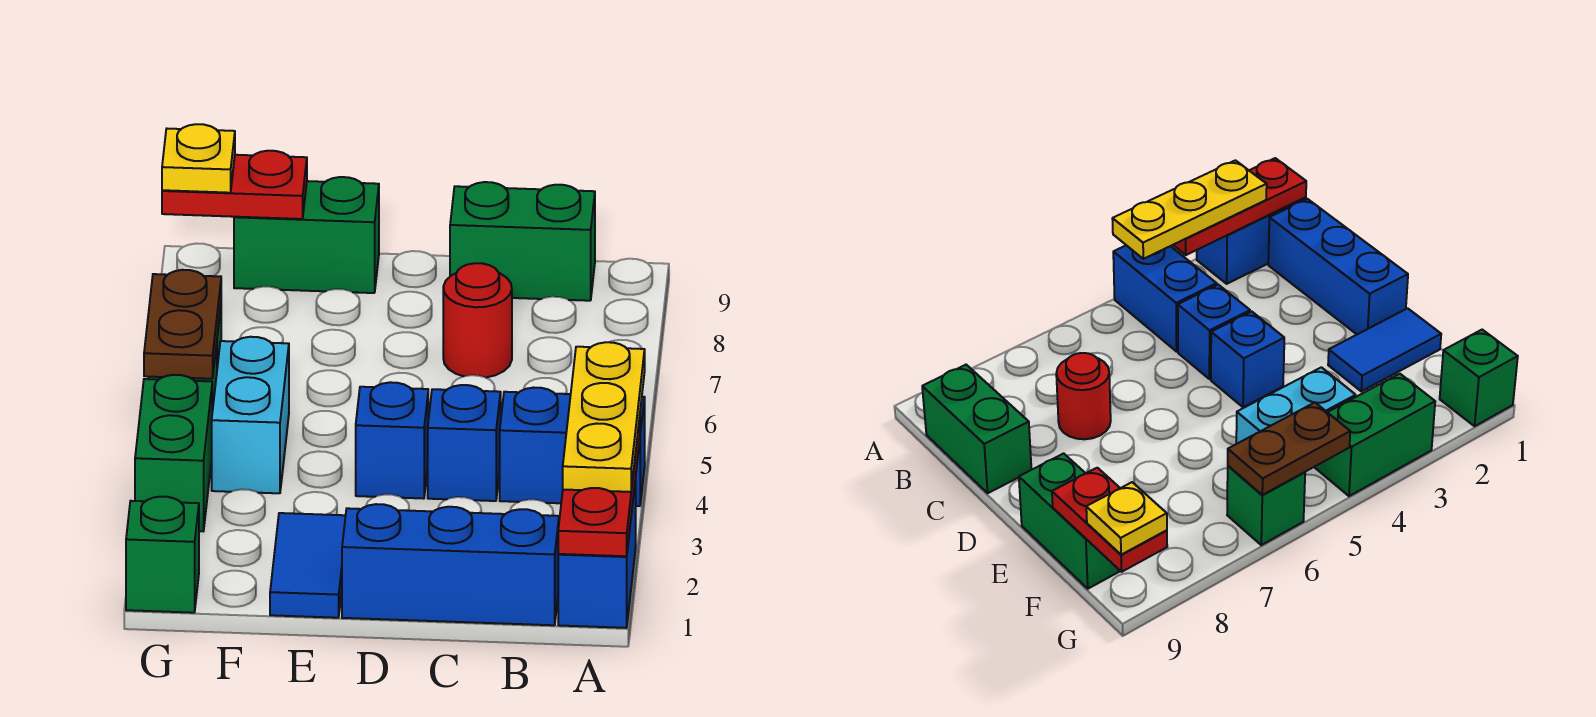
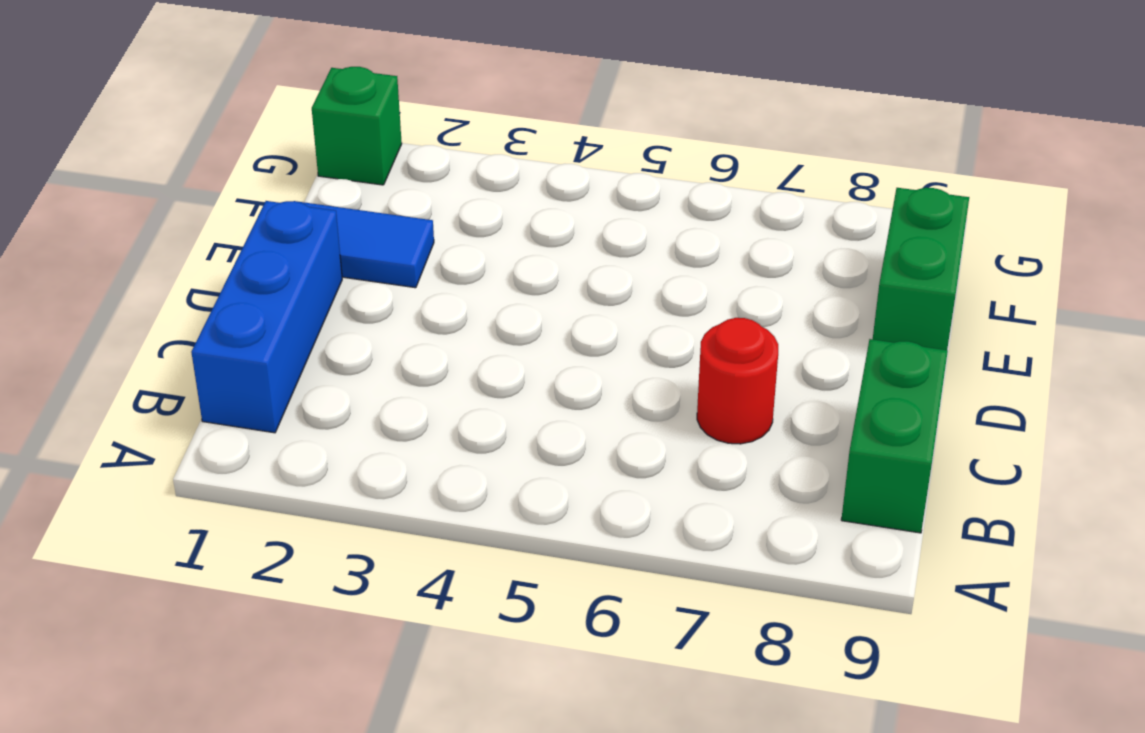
none -> blue brick A1:A2 level 1
none -> blue brick A4:B4 level 1
none -> blue brick C4 level 1

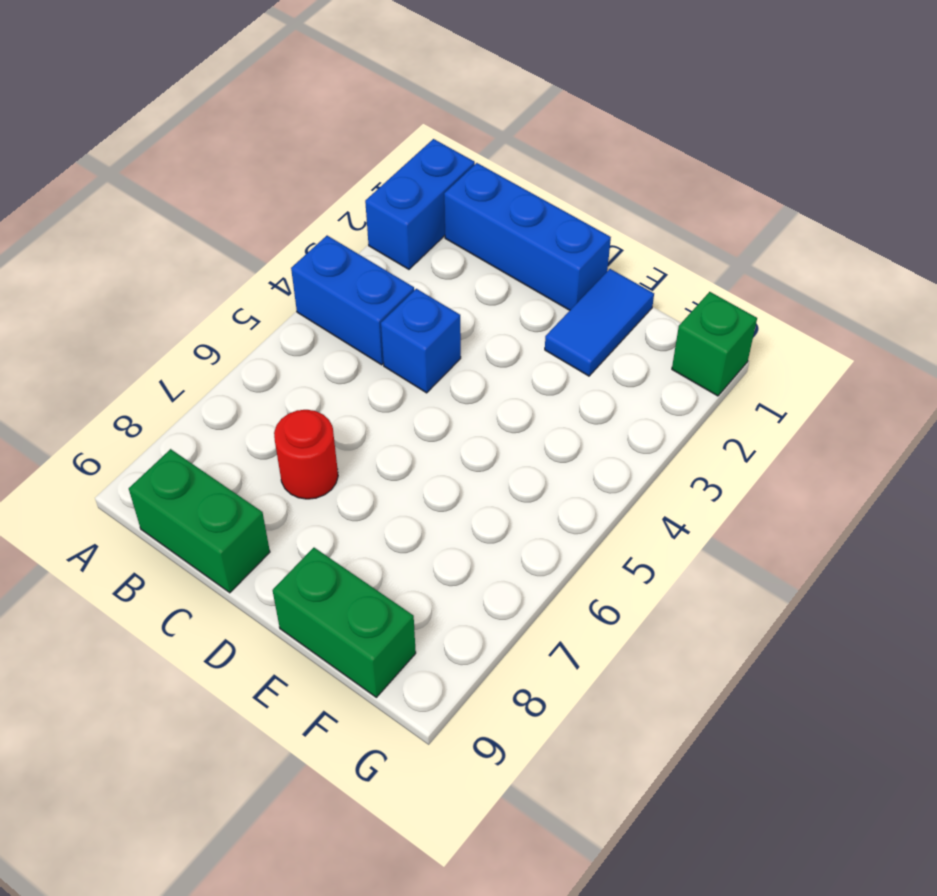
none -> blue brick D4 level 1
none -> cyan brick F4:F5 level 1
none -> green brick G3:G4 level 1

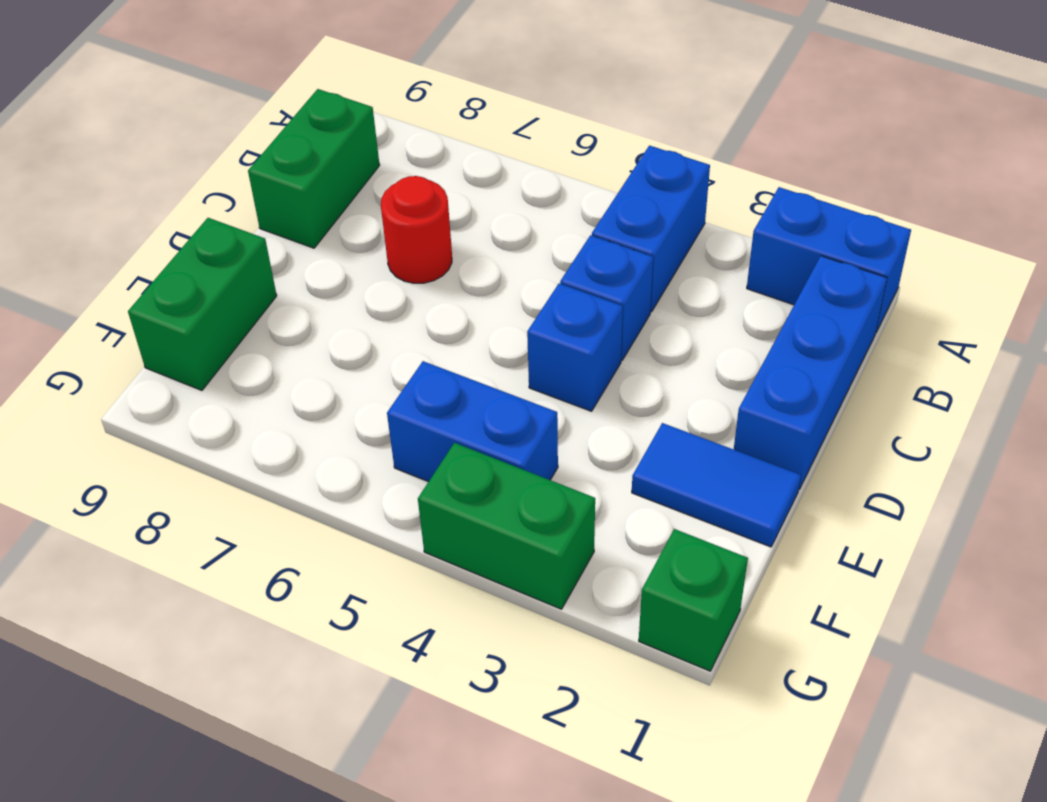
blue brick F4:F5 level 1 -> cyan brick F4:F5 level 1
none -> green brick G6 level 1
none -> red plate A1:A3 level 2
none -> red plate F9:G9 level 2

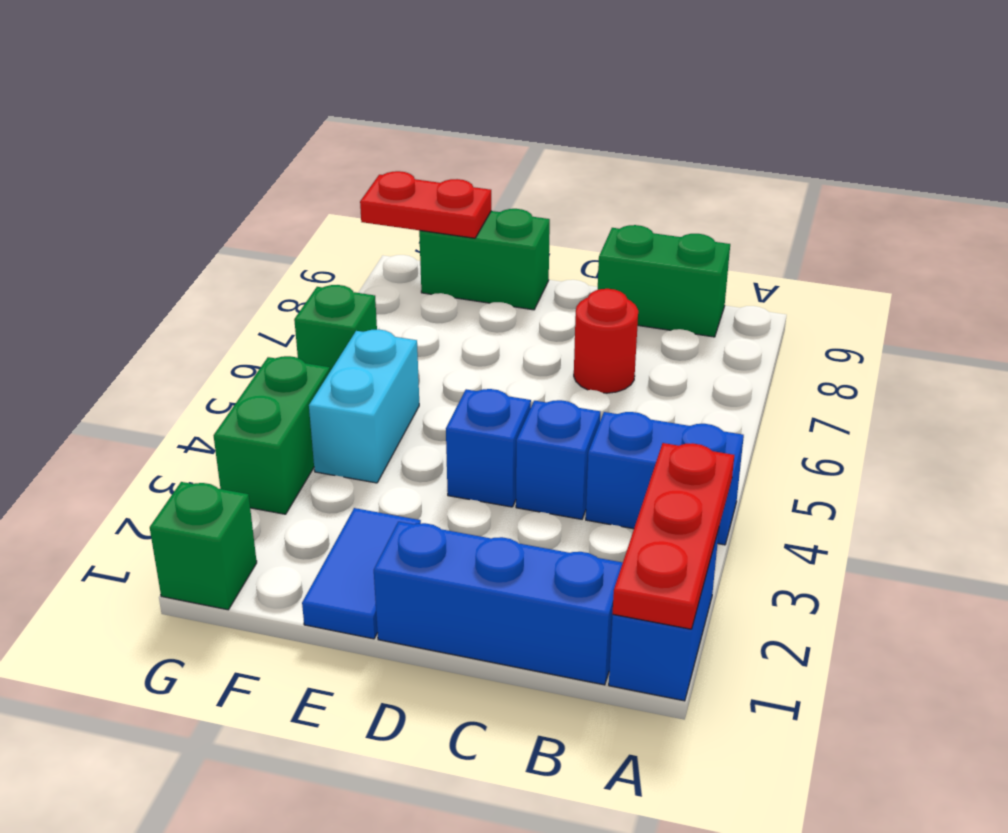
none -> brown plate G5:G6 level 2
none -> yellow plate A2:A4 level 3
none -> yellow plate G9 level 3

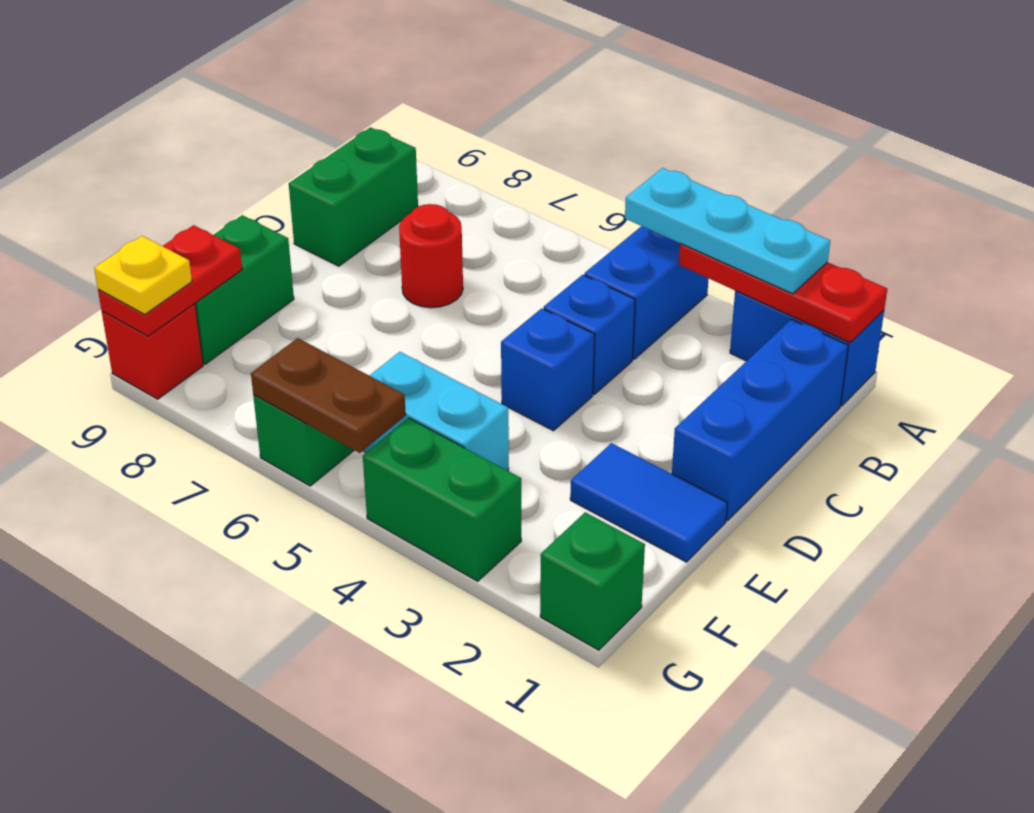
cyan plate A2:A4 level 3 -> yellow plate A2:A4 level 3
red brick G9 level 1 -> none

